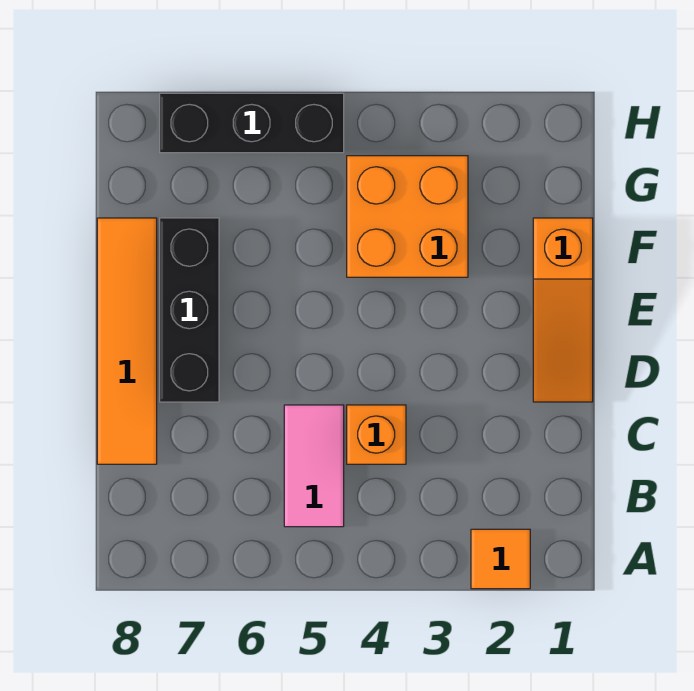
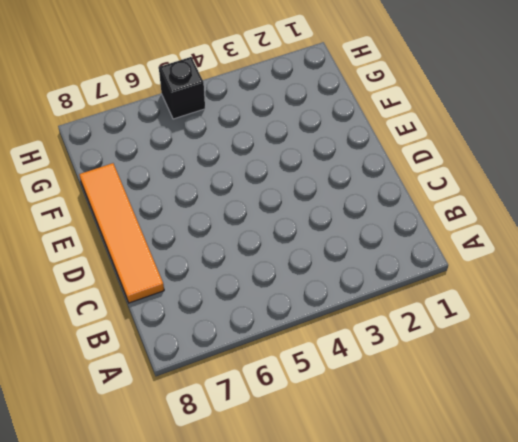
black brick H5 level 1 -> black brick H5:H7 level 1
none -> orange tile A2 level 1
none -> pink tile B5:C5 level 1

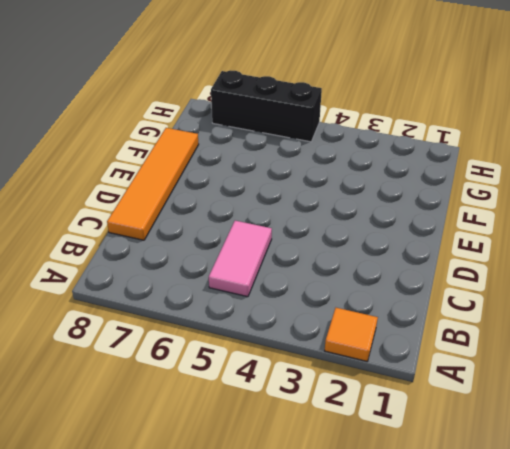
none -> orange brick C4 level 1
none -> orange slope D1:F1 level 1 top F

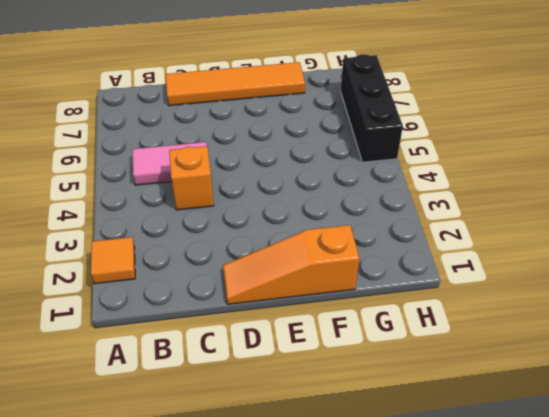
none -> black brick D7:F7 level 1
none -> orange brick F3:G4 level 1

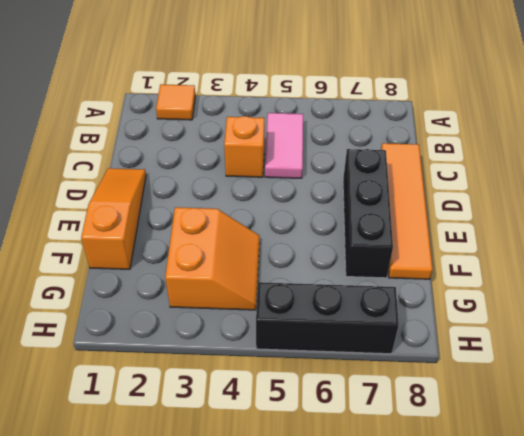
orange slope F3:G4 level 1 top 3 -> orange brick F3:G4 level 1

